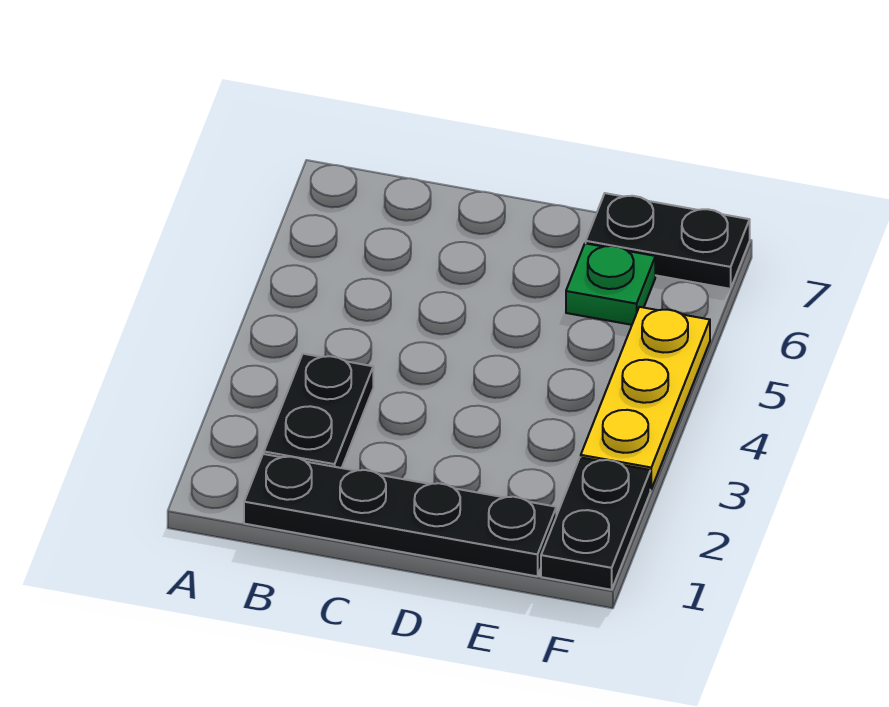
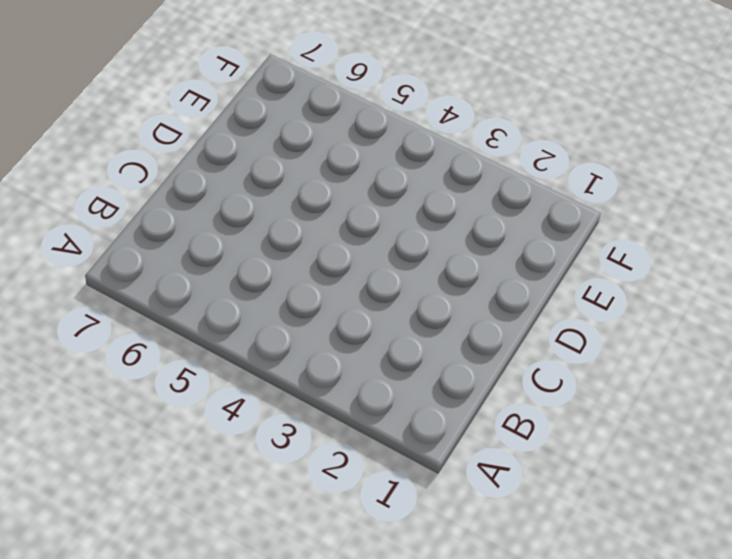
none -> black plate B1:E1 level 1
none -> black plate B2:B3 level 1

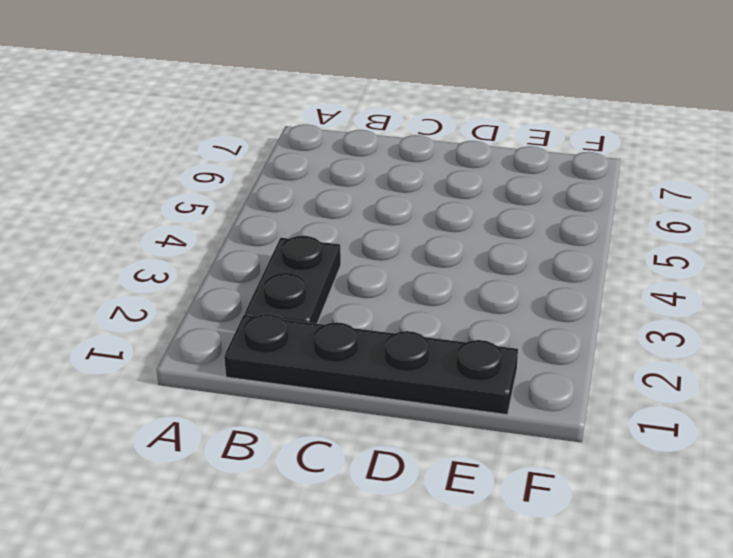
none -> green plate E6 level 1
none -> black plate E7:F7 level 1

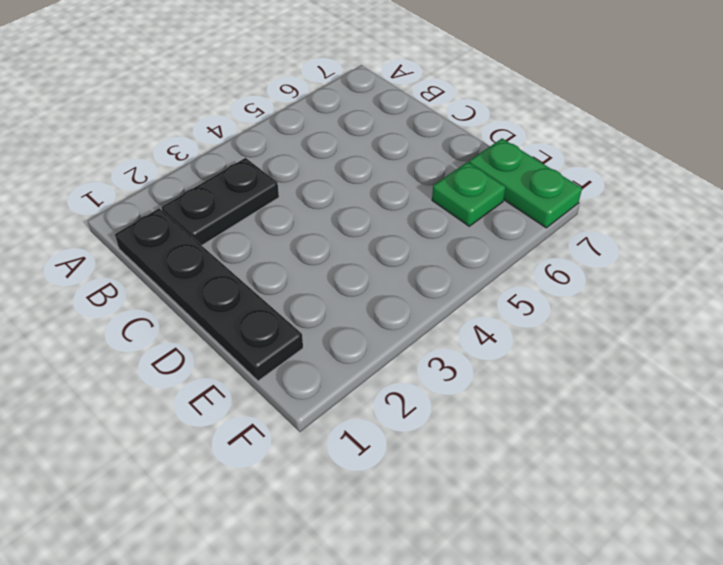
green plate E7:F7 level 1 -> black plate E7:F7 level 1
none -> black plate F1:F2 level 1
none -> yellow plate F3:F5 level 1

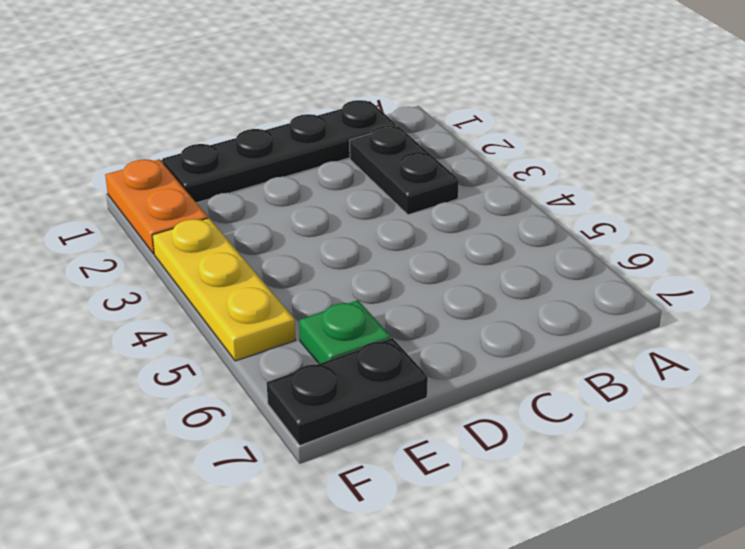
orange plate F1:F2 level 1 -> black plate F1:F2 level 1

